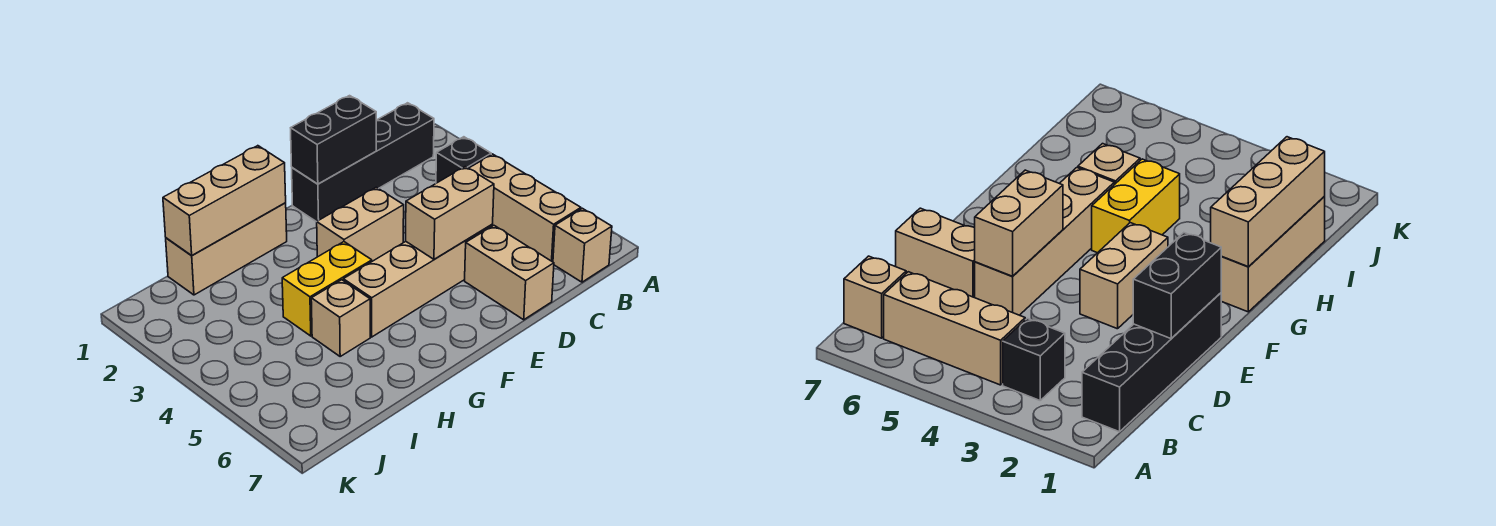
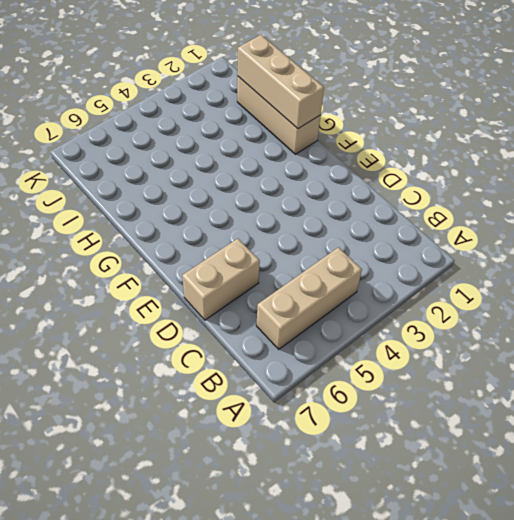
none -> black brick B1:E1 level 1
none -> black brick B3 level 1
none -> tan brick B7 level 1

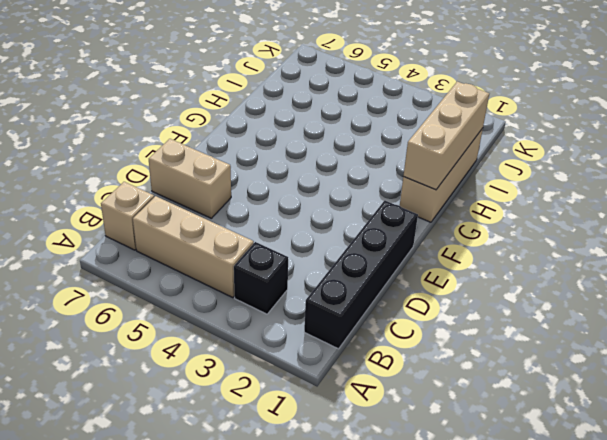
none -> tan brick D5:G5 level 1
none -> tan brick E3:F3 level 1
none -> yellow brick G4:H4 level 1

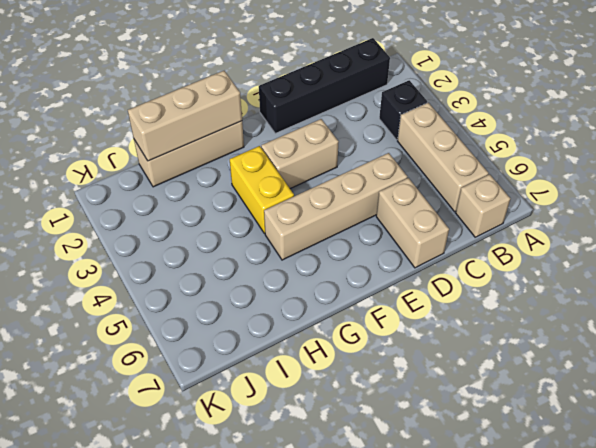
yellow brick G3:G4 level 1 -> yellow brick G4:H4 level 1
none -> tan brick H5 level 1
none -> black brick D1:E1 level 2
none -> tan brick D5:E5 level 2

